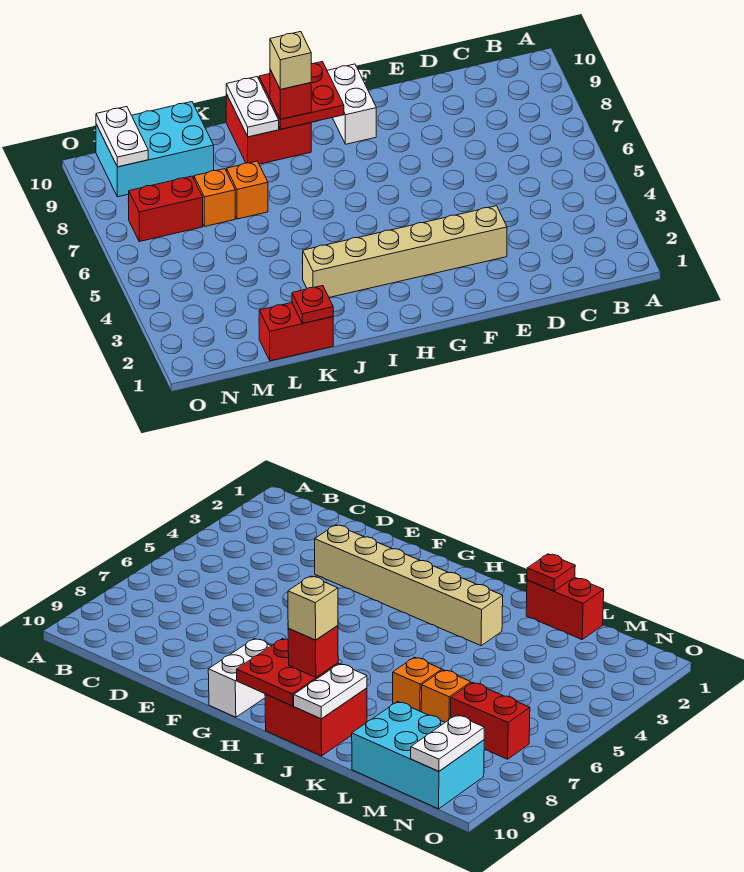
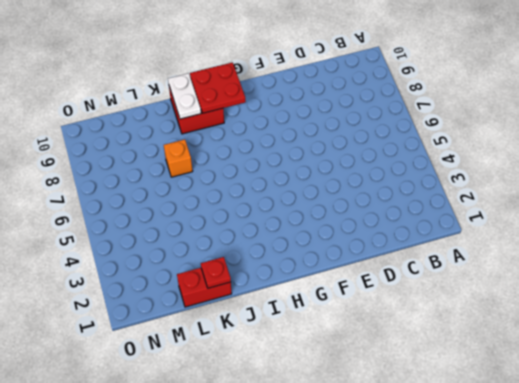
none -> tan brick E3:J3 level 1
none -> white brick G9:G10 level 1
none -> orange brick L7 level 1

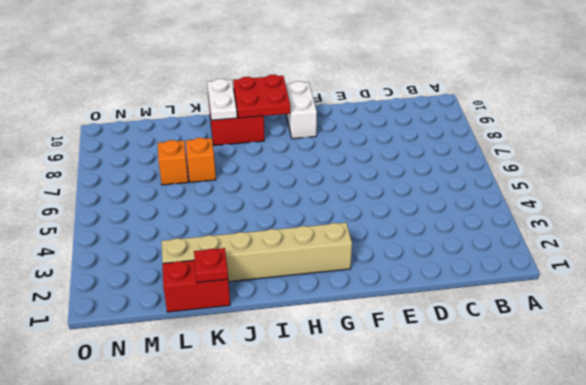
tan brick G2:L2 level 1 -> tan brick E3:J3 level 1
none -> cyan brick L9:N10 level 1
none -> red brick M7:N7 level 1
none -> white plate N9:N10 level 2

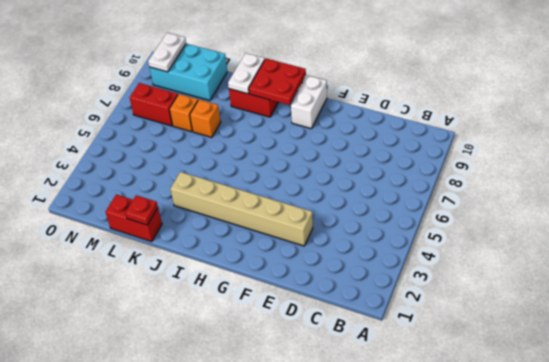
none -> red brick I9 level 3
none -> tan brick I9 level 4

